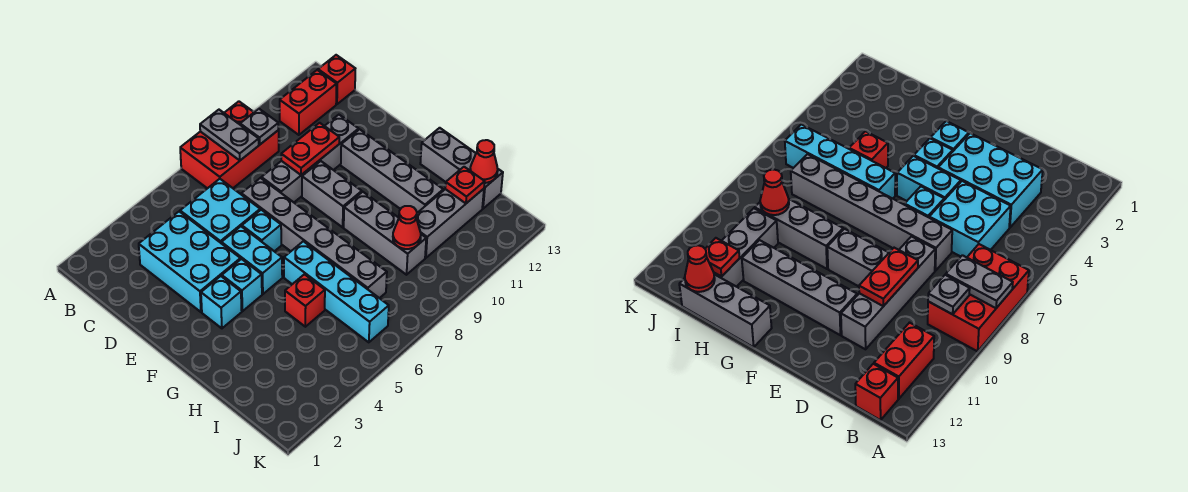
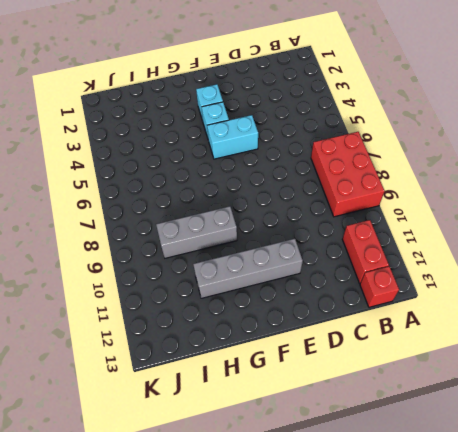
none -> cyan brick C3:E4 level 1
none -> cyan brick C5:D6 level 1
none -> grey brick D7:I7 level 1

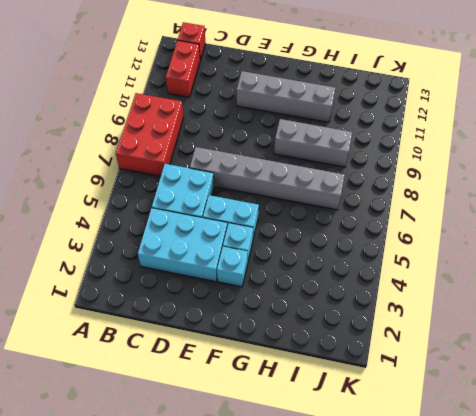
none -> grey brick D8:D11 level 1
none -> cyan brick E6 level 1
none -> grey brick E9:F9 level 1

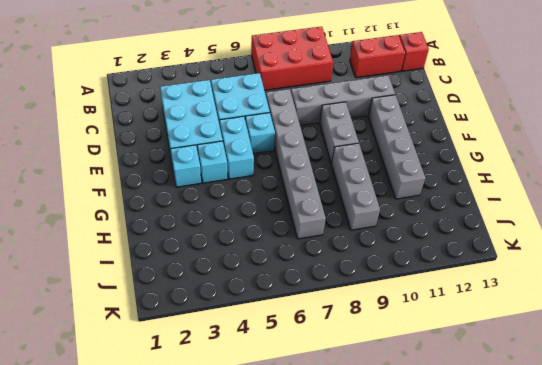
none -> cyan brick G6:J6 level 1
none -> grey brick G13:I13 level 1
none -> red brick H5 level 1

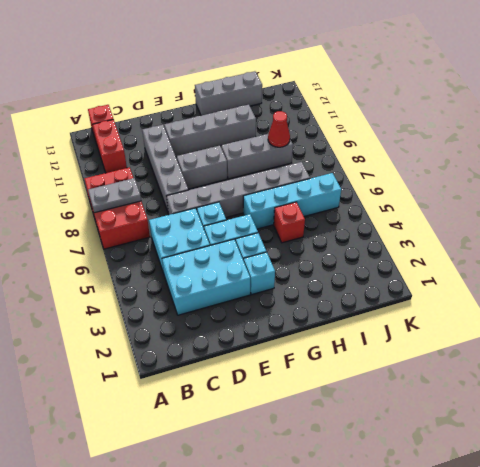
none -> grey brick I10:I12 level 1
none -> grey plate B9 level 2
none -> red plate D9:D10 level 2

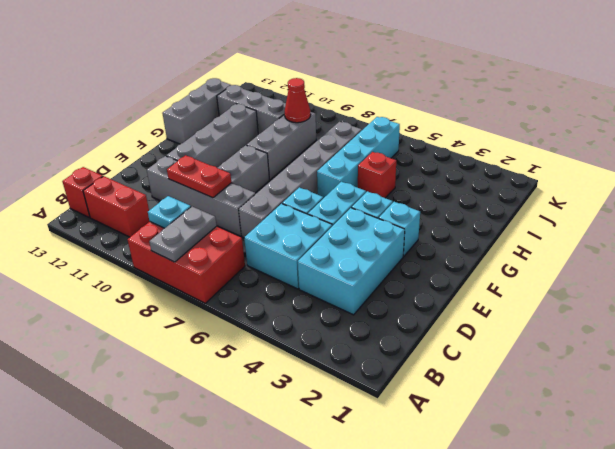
cyan plate B9 level 2 -> grey plate B9 level 2
none -> red plate I12 level 2
none -> red cone I13 level 2

